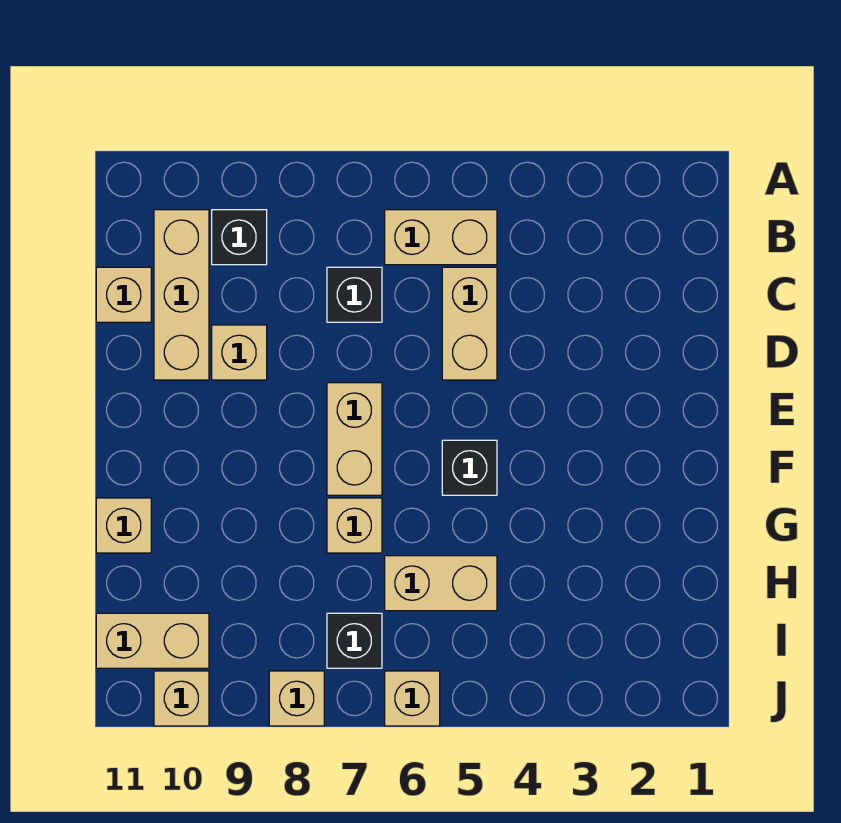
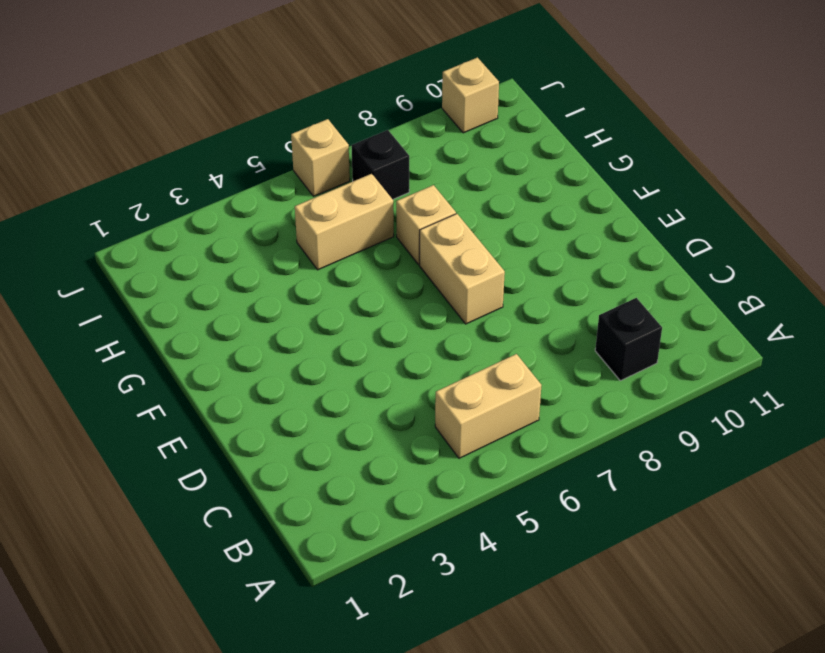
none -> tan brick B10:D10 level 1
none -> tan brick C5:D5 level 1
none -> black brick C7 level 1

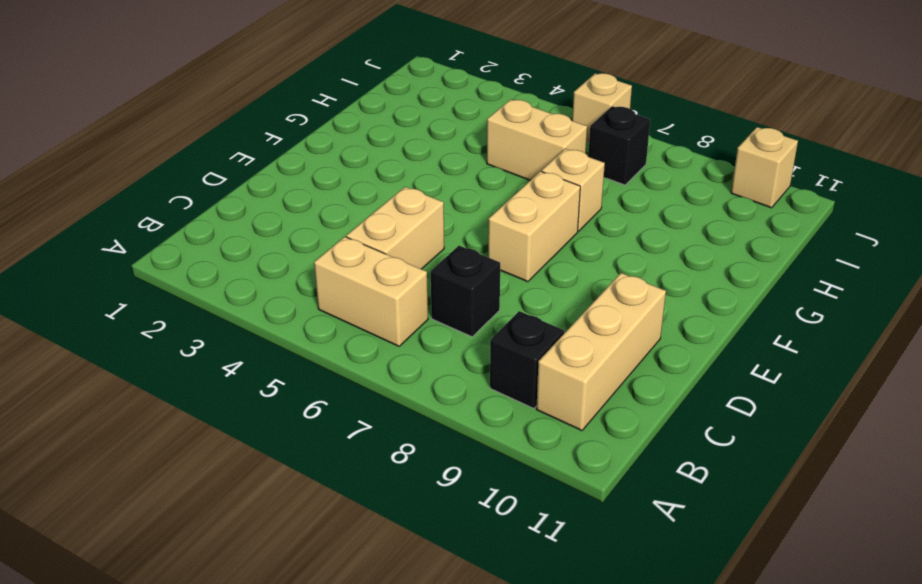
none -> tan brick C11 level 1
none -> tan brick D9 level 1
none -> black brick F5 level 1

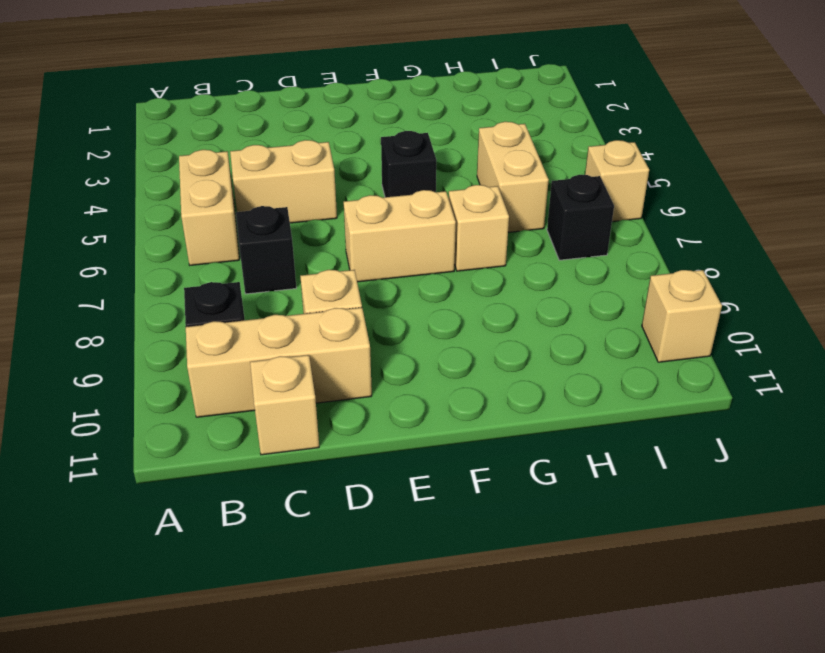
none -> tan brick G11 level 1
none -> tan brick I10:I11 level 1
none -> tan brick J8 level 1

